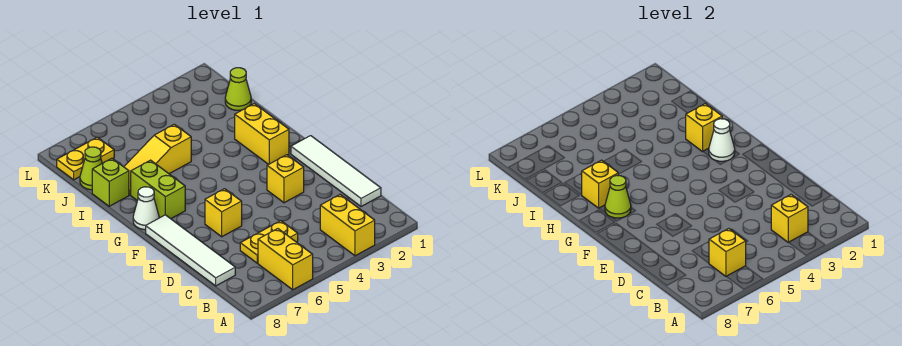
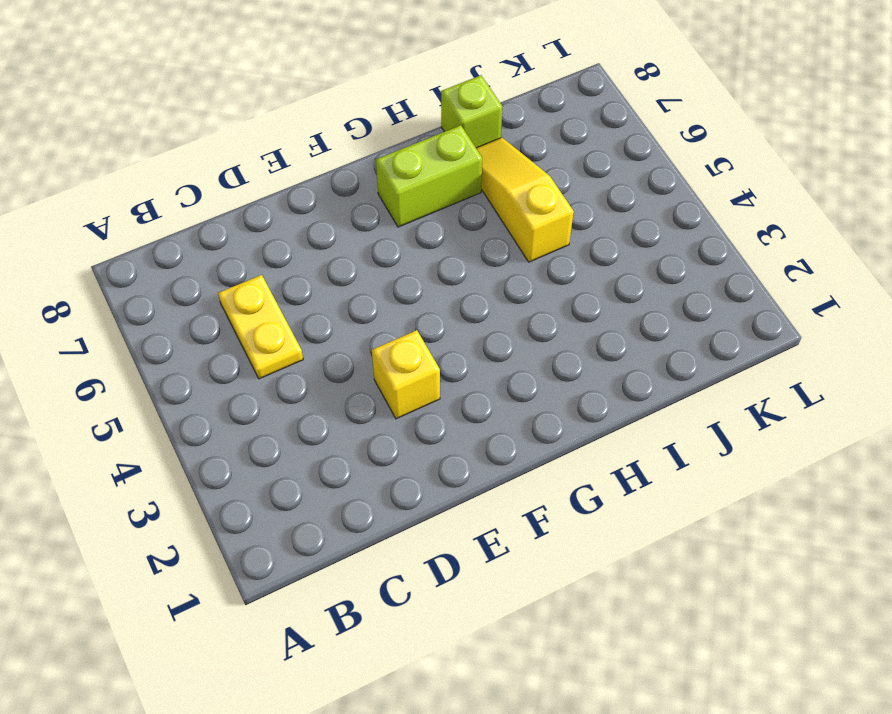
none -> yellow brick A3:B3 level 1
none -> yellow brick A6:B6 level 1
none -> white tile C1:F1 level 1

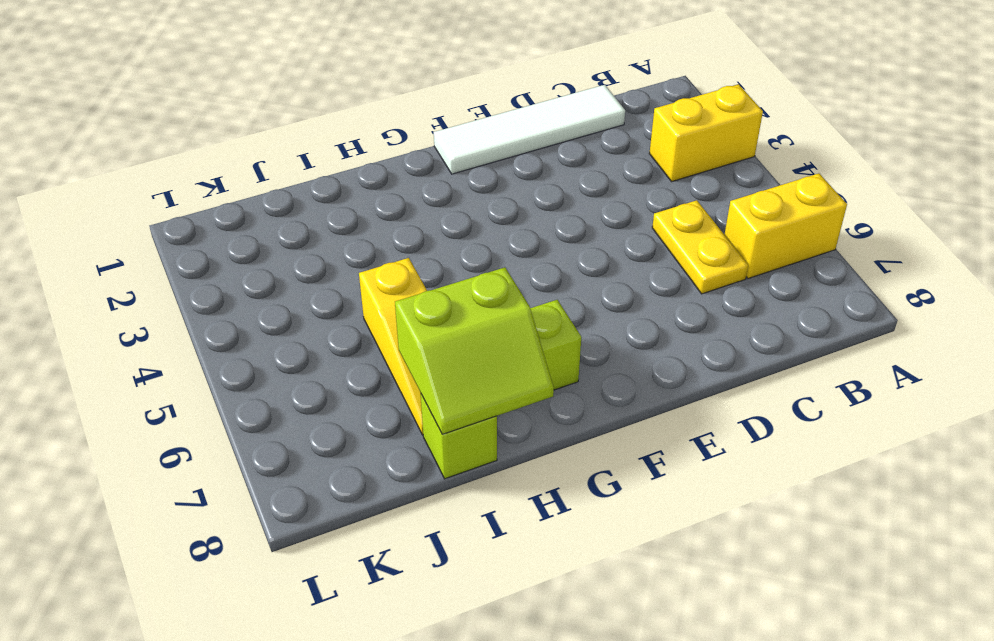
lime slope H7:I8 level 2 top 7 -> yellow brick H7 level 2
none -> white tile C8:F8 level 1
none -> yellow brick E3 level 1
none -> yellow brick E6 level 1

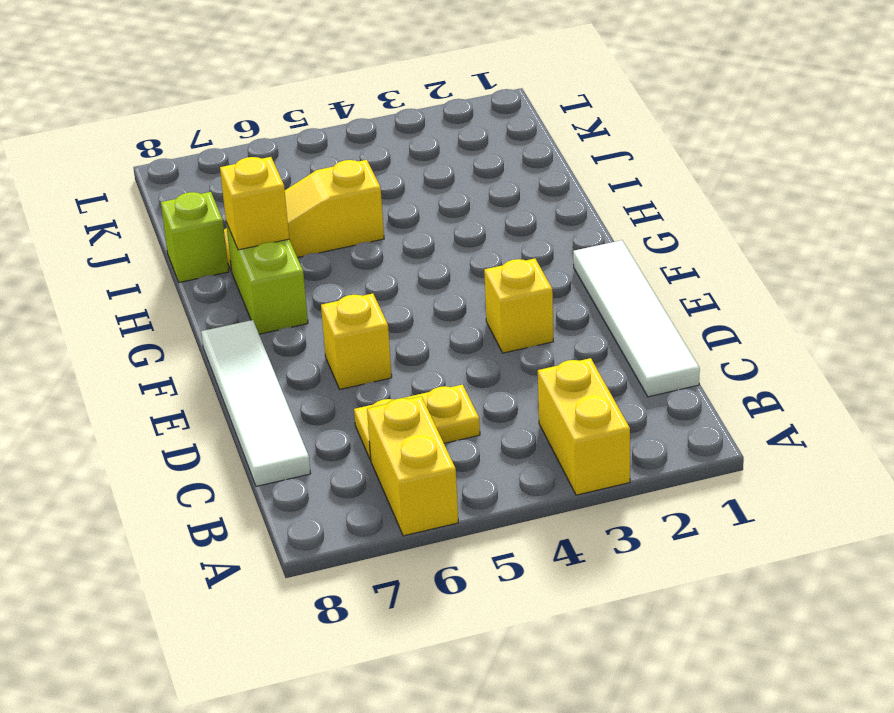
none -> yellow brick G2:H2 level 1
none -> white cone G8 level 1
none -> lime cone J1 level 1

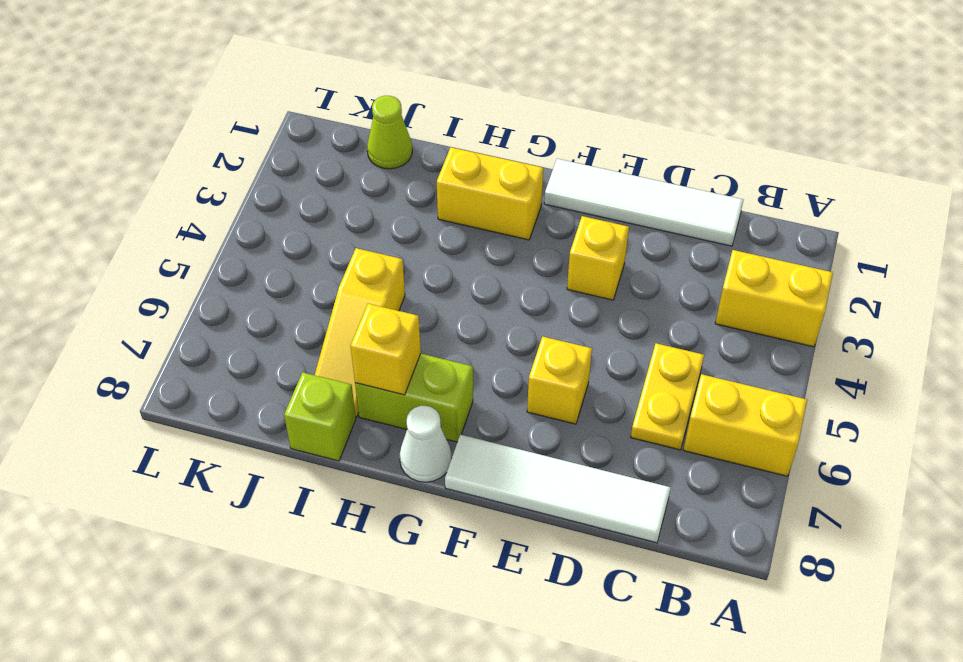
none -> lime cone J8 level 1
none -> yellow plate K7:K8 level 1
none -> yellow brick B3 level 2

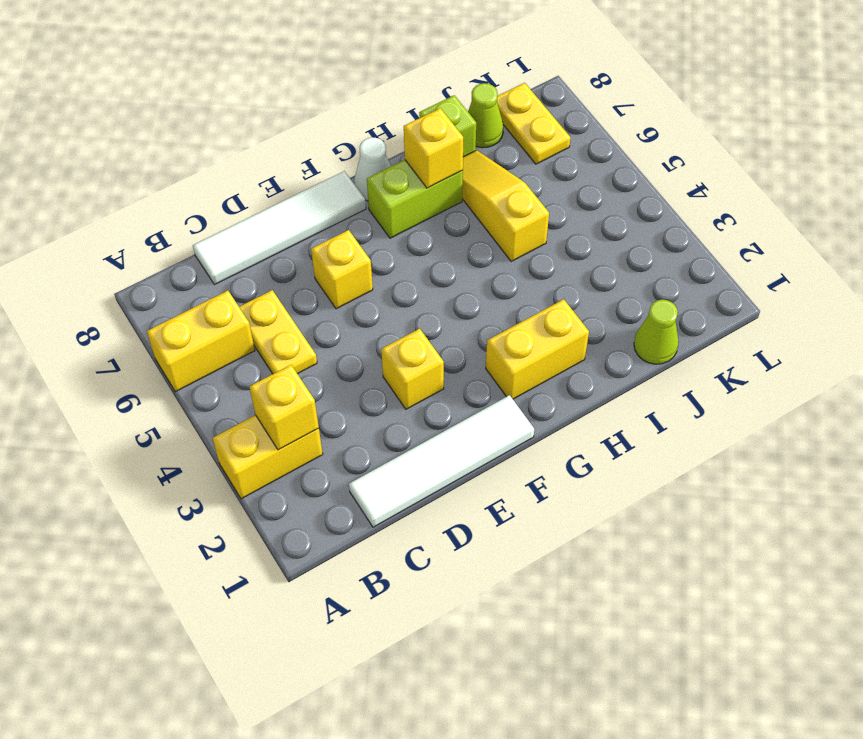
none -> yellow brick B6 level 2
none -> white cone G2 level 2
none -> lime cone G7 level 2

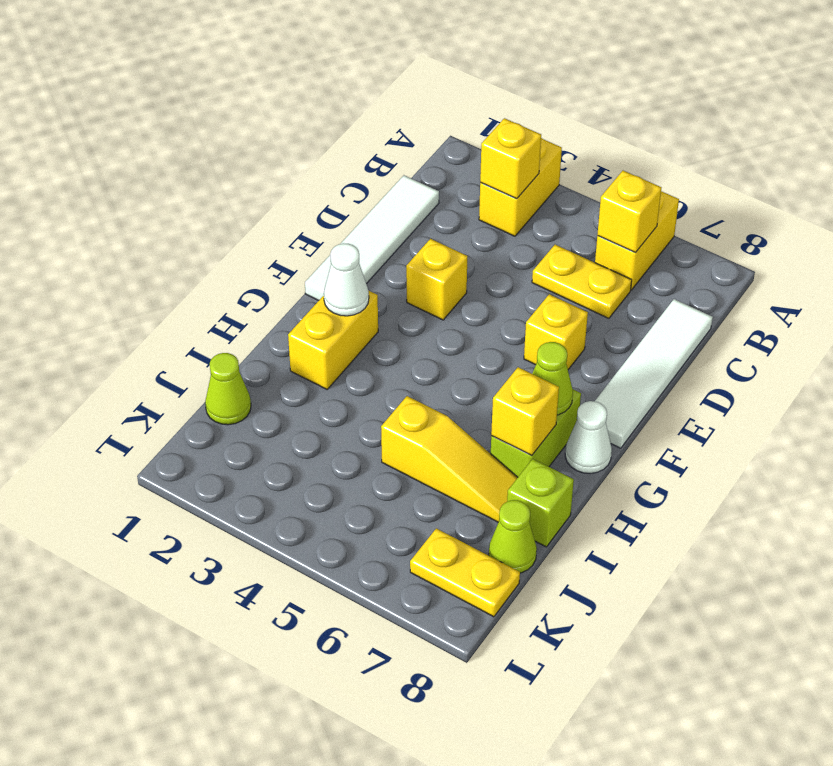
none -> yellow brick H2 level 2

